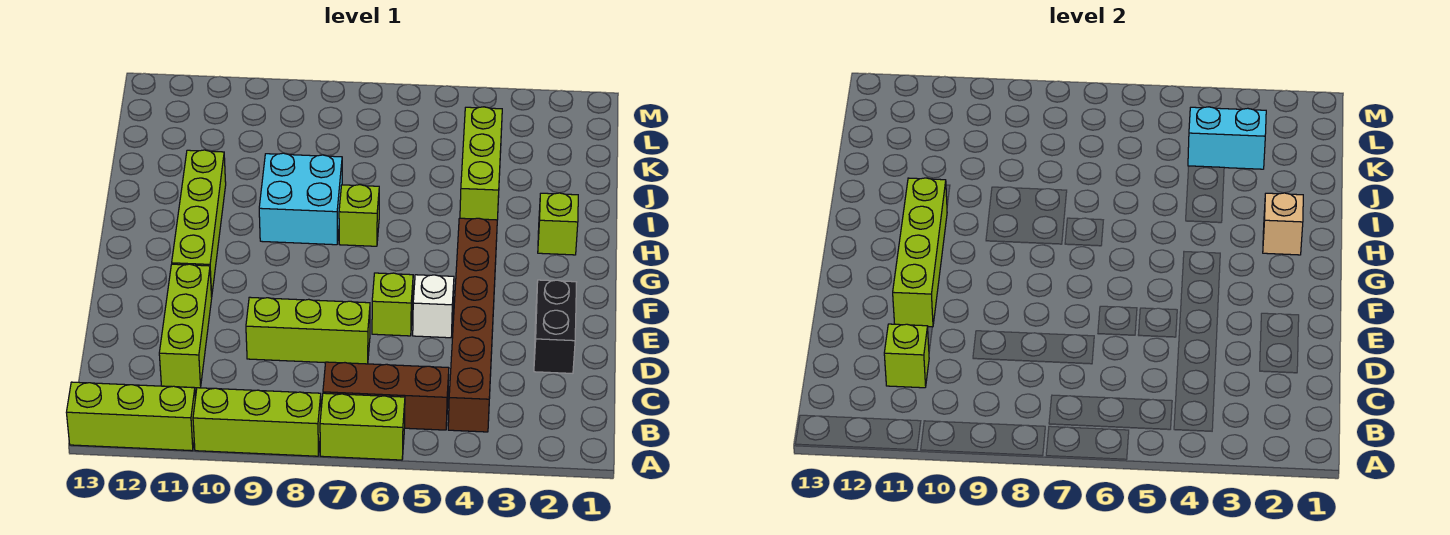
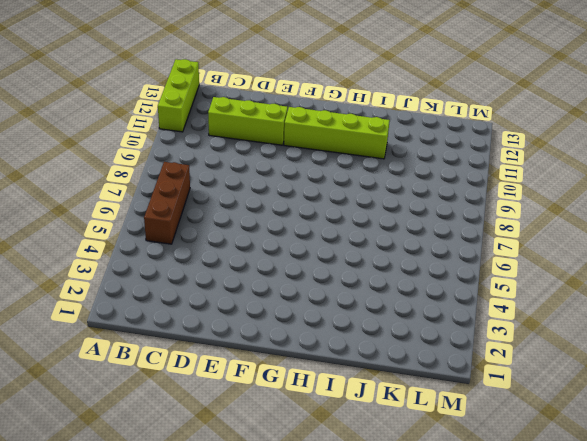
none -> lime brick A6:A7 level 1
none -> lime brick A8:A10 level 1
none -> brown brick B4:G4 level 1

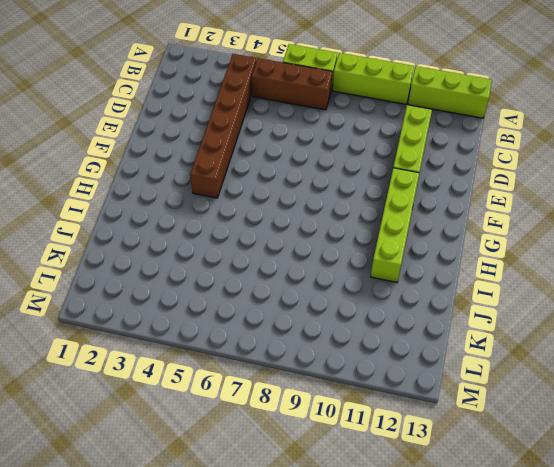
none -> black brick D2:E2 level 1
none -> lime brick D7:D9 level 1
none -> white brick E5 level 1

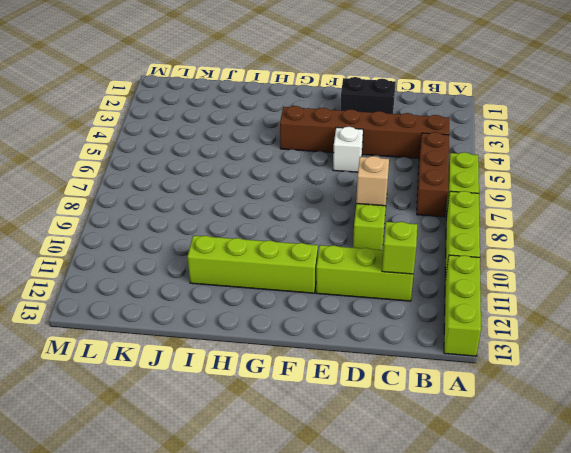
tan brick D8 level 2 -> tan brick H2 level 2
none -> lime brick E6 level 1
none -> lime brick H2 level 1
none -> lime brick H7 level 1

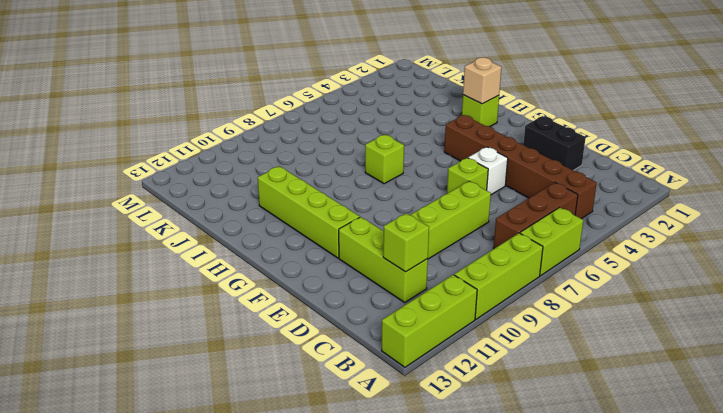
none -> cyan brick H8:I9 level 1
none -> lime brick I4:K4 level 1
none -> lime brick E11:H11 level 2

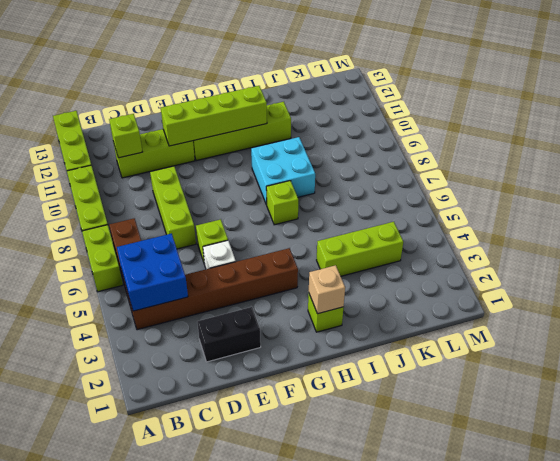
blue brick B4:C5 level 2 -> none
none -> cyan brick K3:K4 level 2

